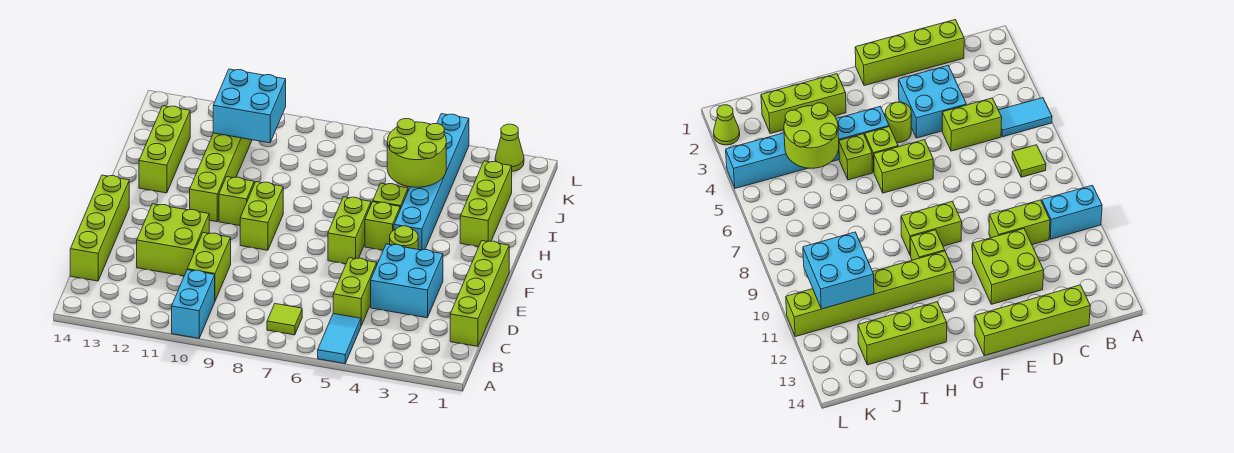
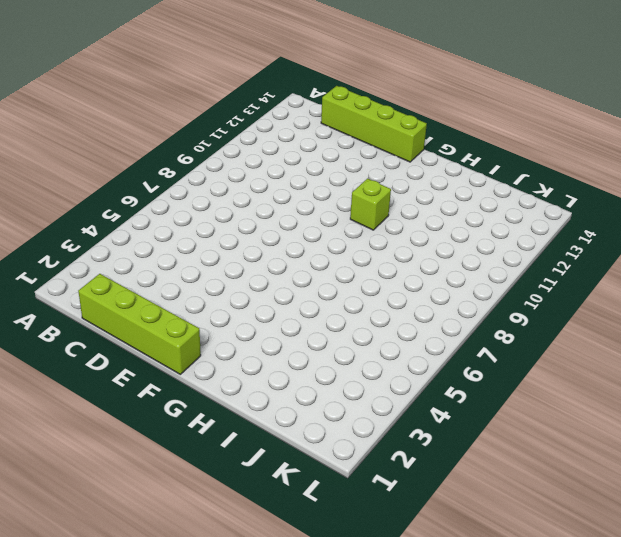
none -> cyan tile A5:B5 level 1
none -> cyan brick A10:B10 level 1
none -> lime tile B7 level 1

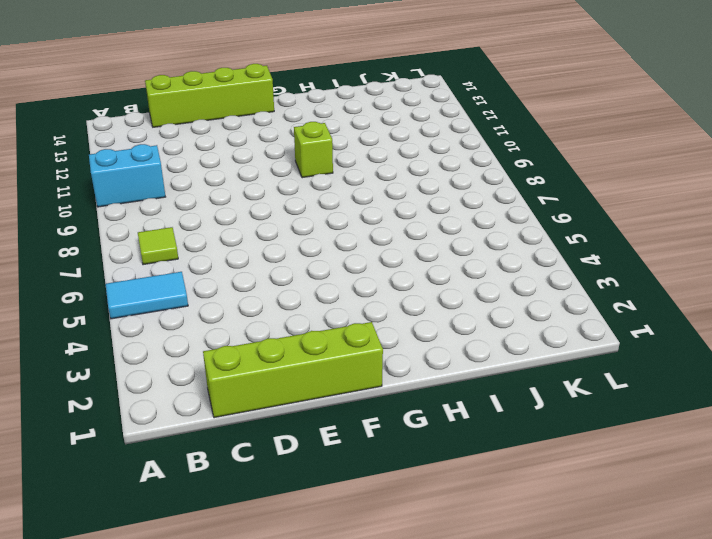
none -> lime brick C5:D5 level 1
none -> lime brick C10:D10 level 1
none -> cyan brick D3:E4 level 1

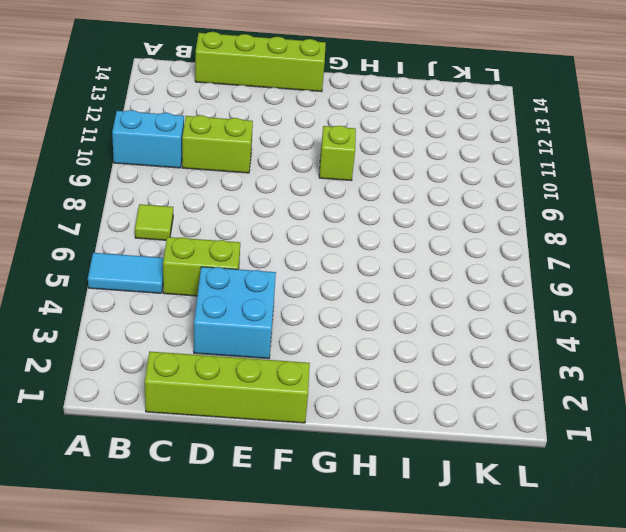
none -> lime brick D11:E12 level 1
none -> lime round brick F4 level 1
none -> lime brick F6:G6 level 1

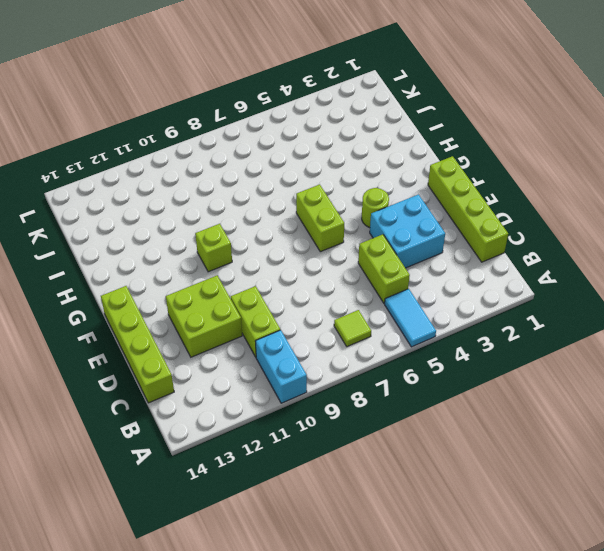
none -> lime brick F9:G9 level 1
none -> cyan brick G4:L4 level 1
none -> lime brick G5 level 1

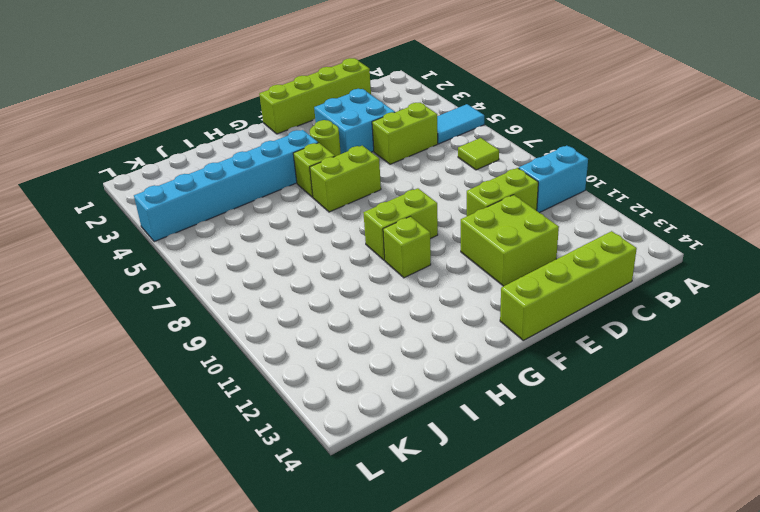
none -> lime brick G11:L11 level 1
none -> lime brick H2:J2 level 1
none -> lime brick H5 level 1

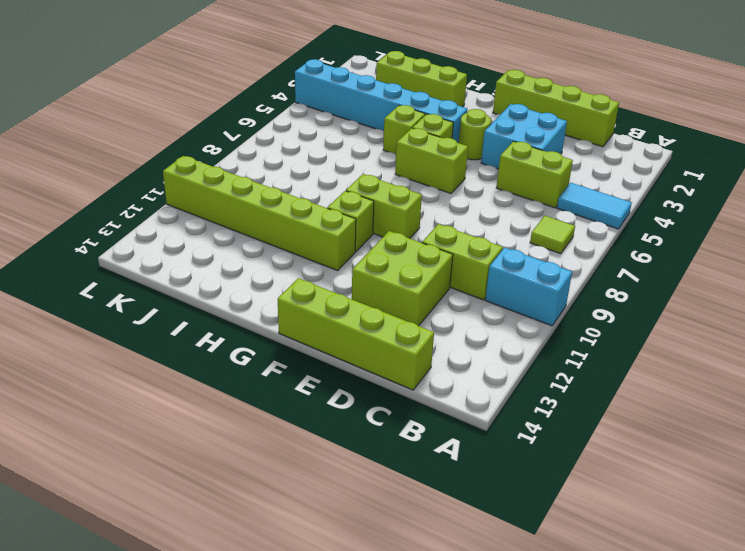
none -> lime brick H13:J13 level 1
none -> lime cone L2 level 1
none -> lime round brick I4:J5 level 2

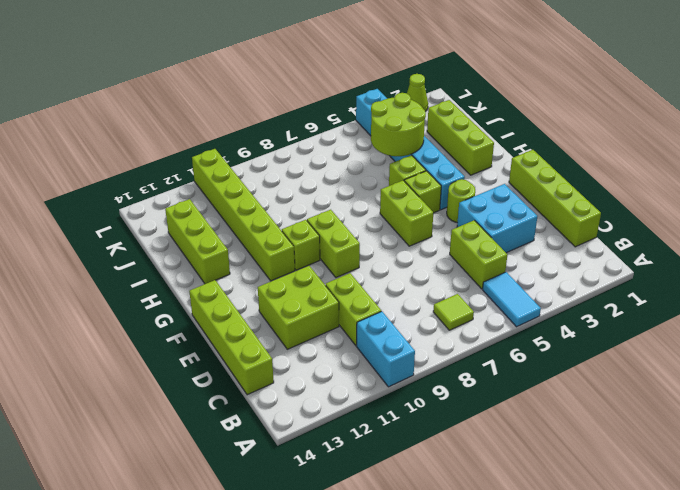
none -> cyan brick J10:K11 level 2

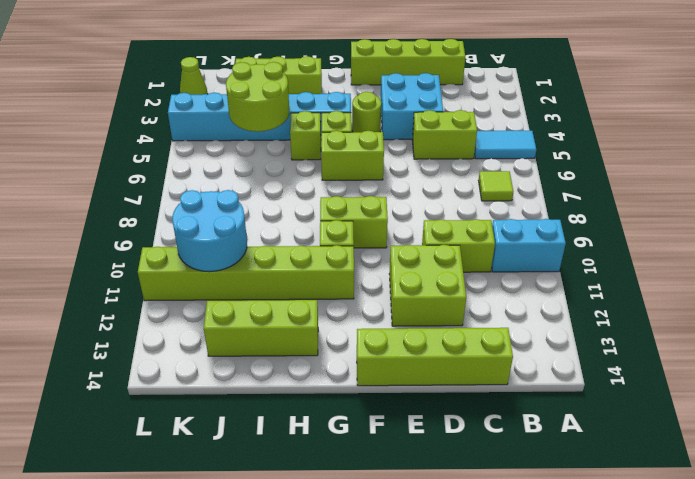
cyan round brick J10:K11 level 2 -> cyan brick J10:K11 level 2

